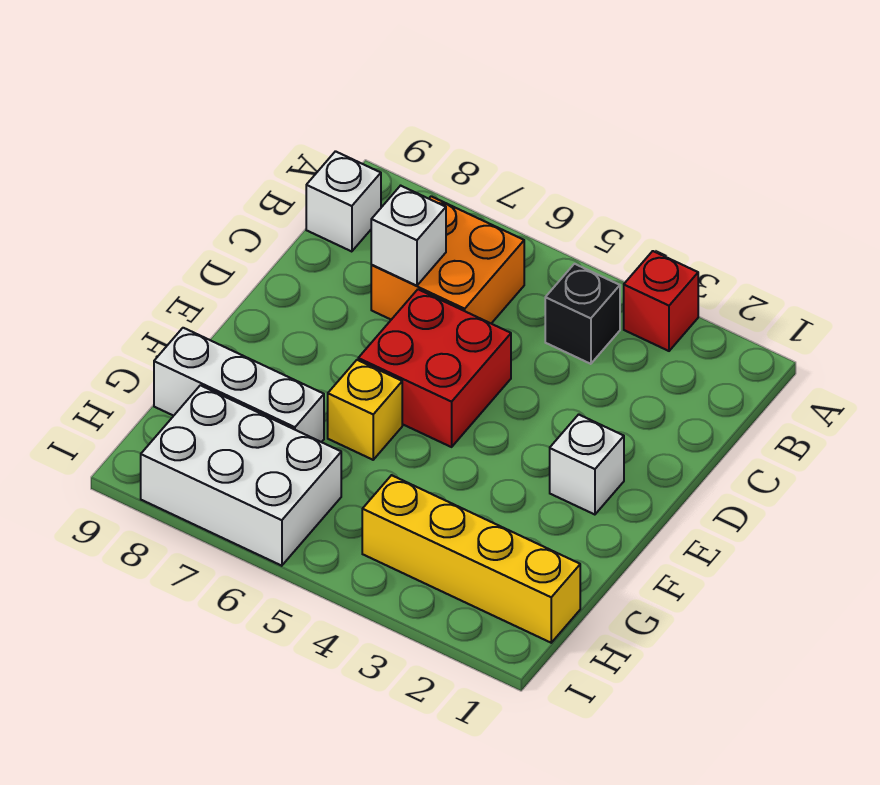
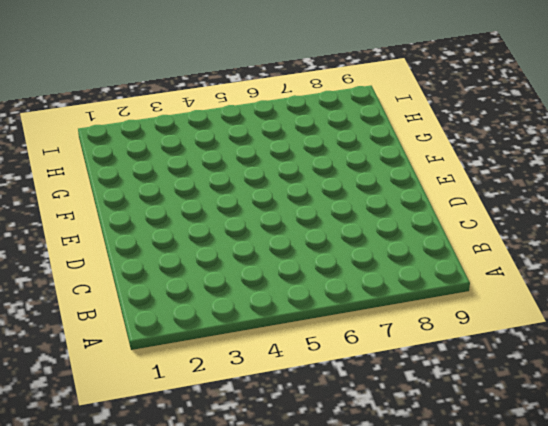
none -> red brick A3 level 1
none -> black brick B4 level 1

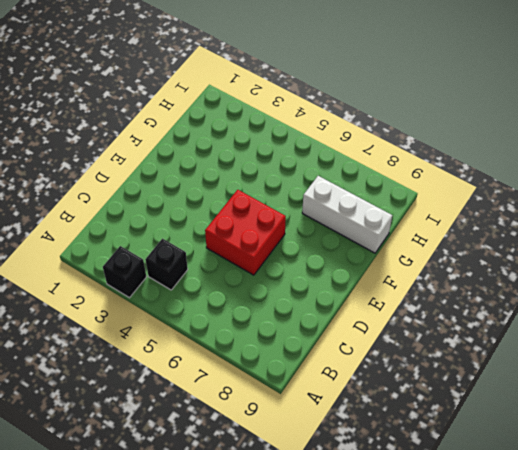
black brick A3 level 1 -> red brick A3 level 1
none -> orange brick B6:C7 level 1
none -> white brick B9 level 1

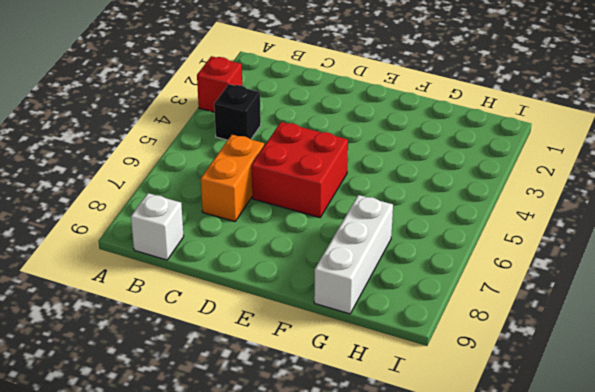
orange brick C6:C7 level 1 -> orange brick B6:C7 level 1
none -> white brick E2 level 1
none -> yellow brick F6 level 1

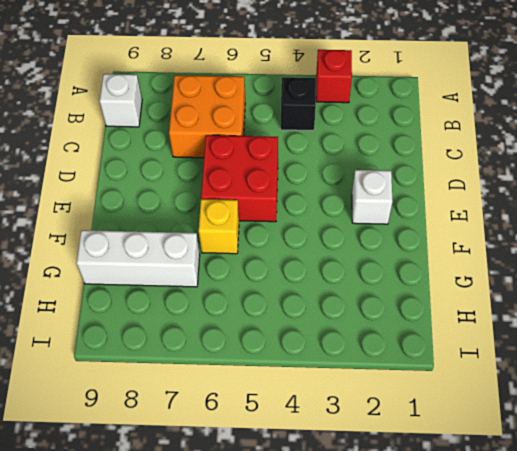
none -> yellow brick H1:H4 level 1
none -> white brick H6:I8 level 1

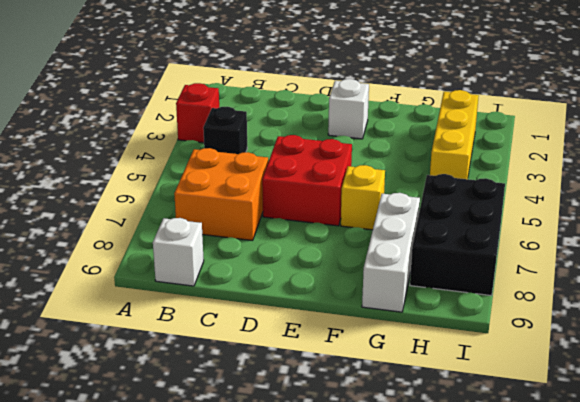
yellow brick H2:H4 level 1 -> yellow brick H1:H4 level 1
black brick H6:I8 level 1 -> white brick H6:I8 level 1
none -> white brick C7 level 2

